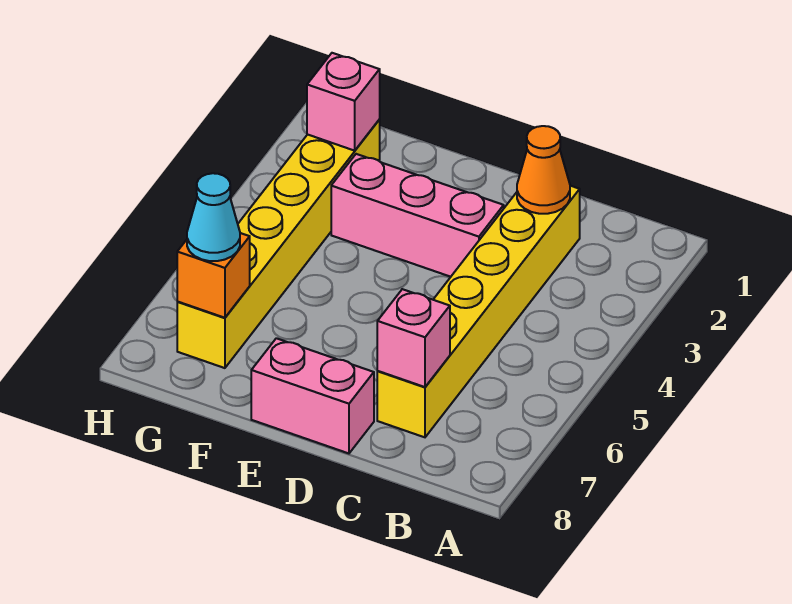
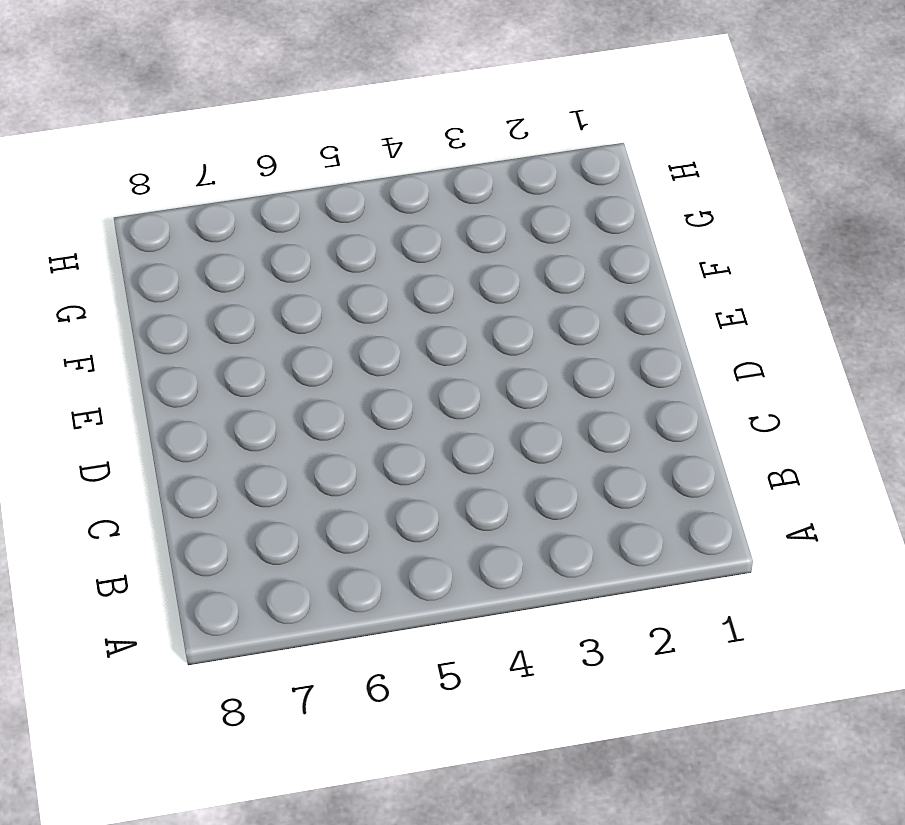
none -> yellow brick C2:C7 level 1
none -> pink brick D3:F3 level 1

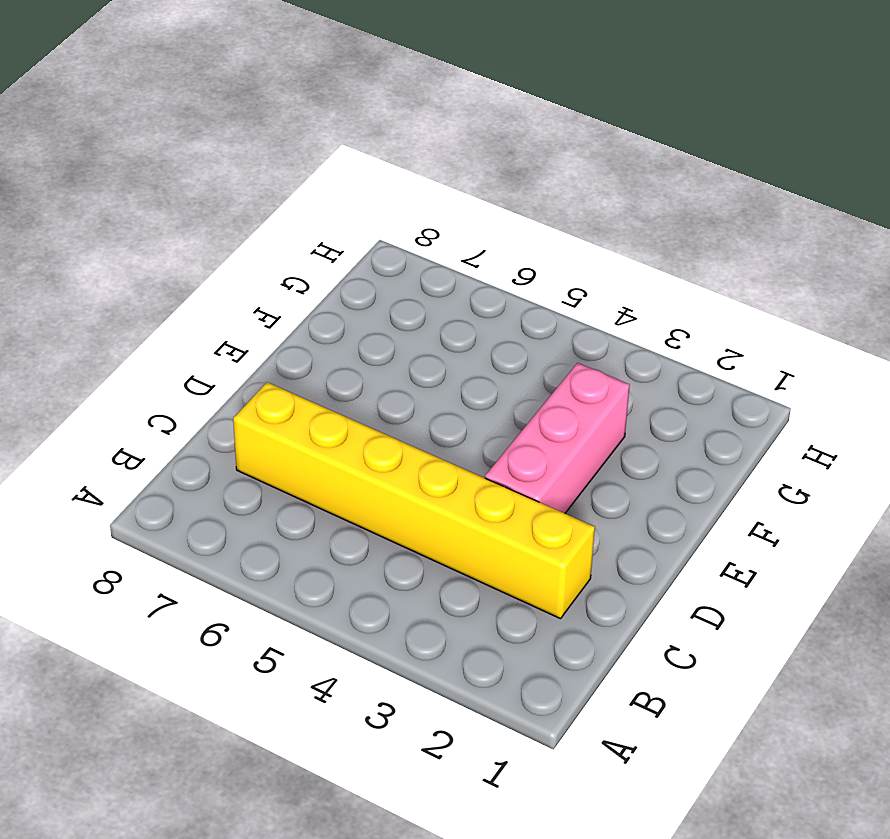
none -> pink brick D8:E8 level 1
none -> yellow brick G2:G7 level 1

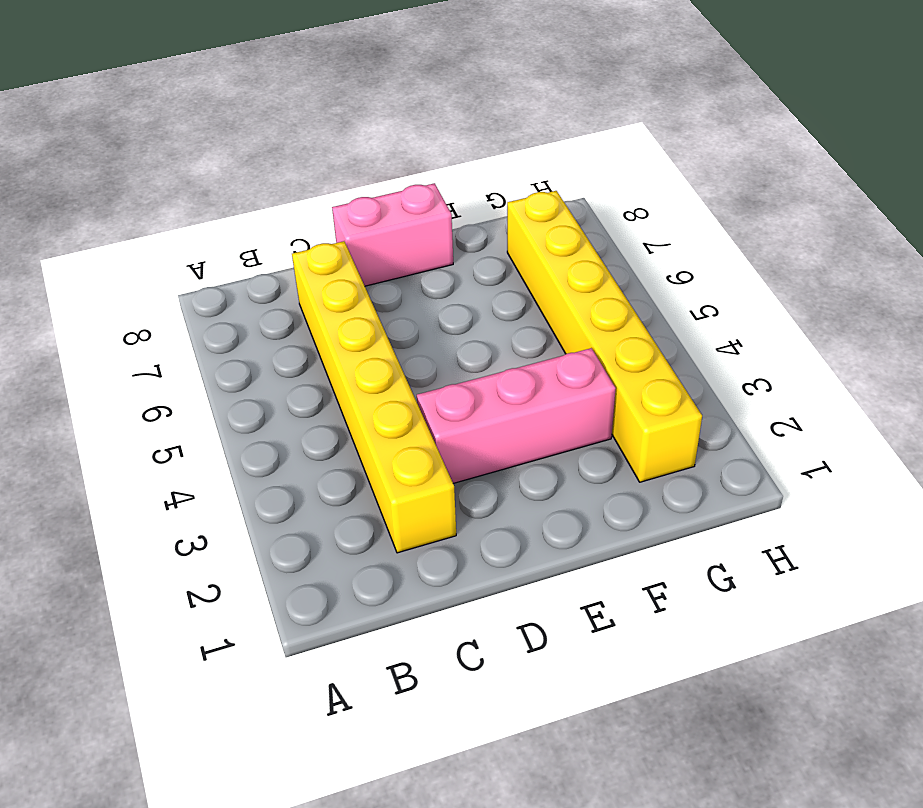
none -> orange cone C2 level 2
none -> pink brick C7 level 2

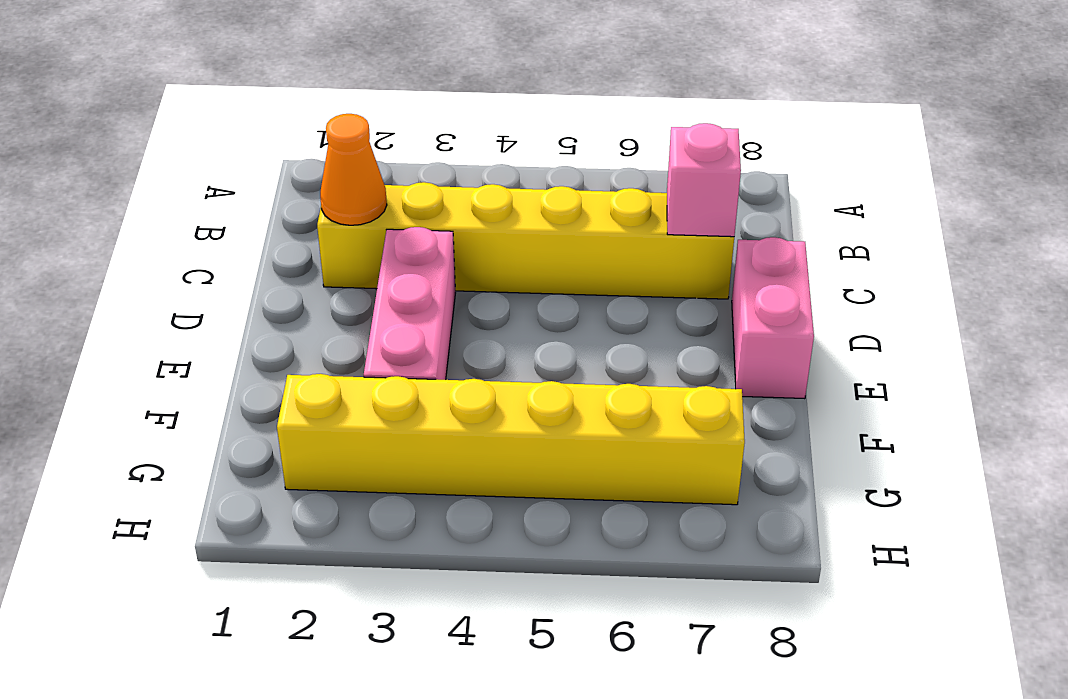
none -> pink brick G2 level 2
none -> orange brick G7 level 2

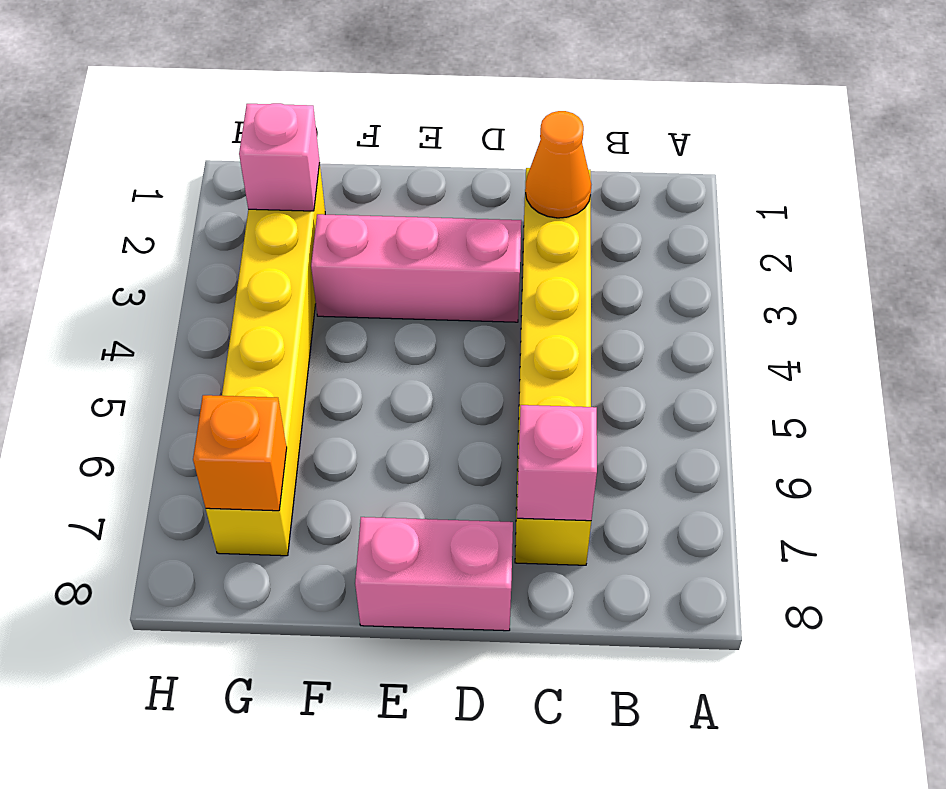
none -> cyan cone G7 level 3

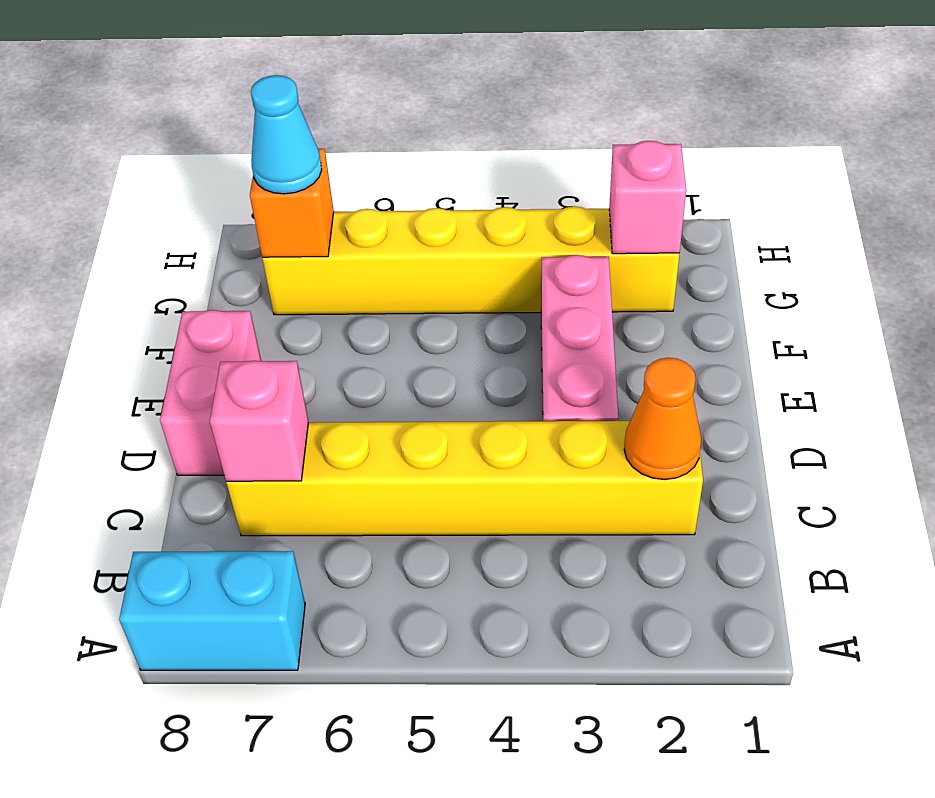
cyan brick A7:A8 level 1 -> none

